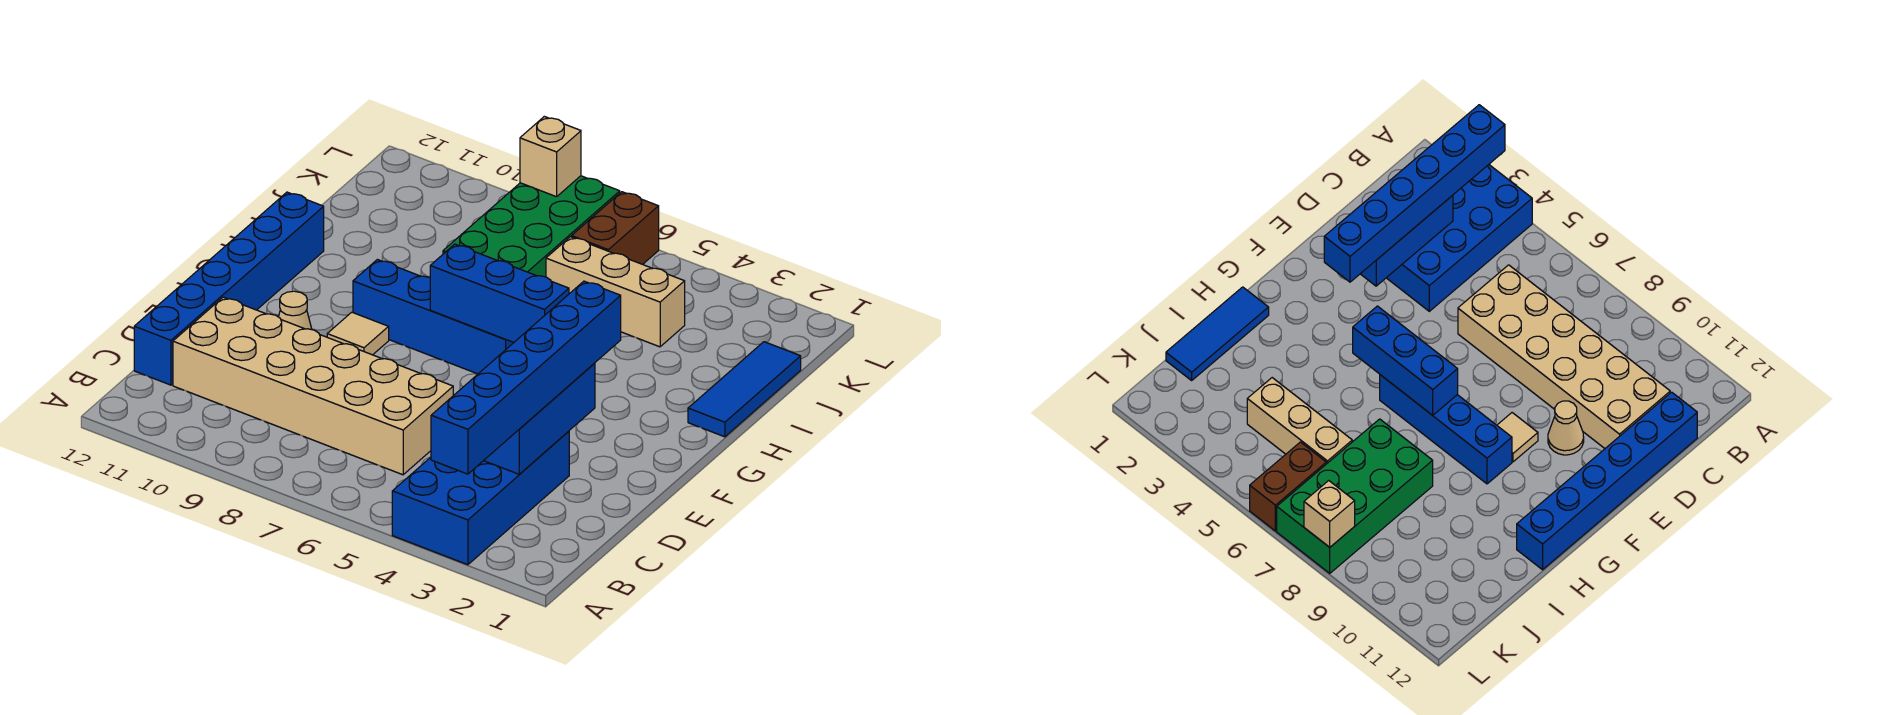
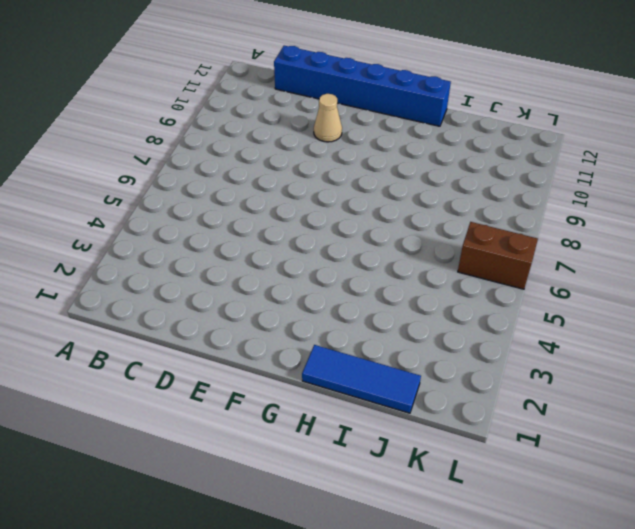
none -> blue brick A3:D4 level 1
none -> tan brick C6:D11 level 1
none -> tan tile F9 level 1

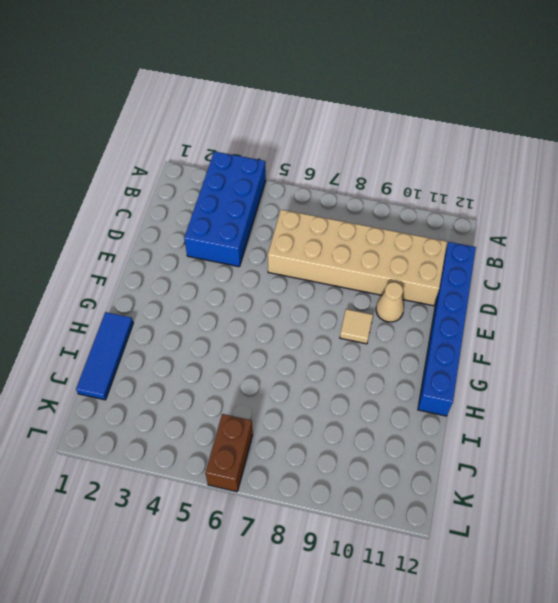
none -> blue brick G6:G9 level 1
none -> green brick I7:L8 level 1
none -> tan brick J4:J6 level 1

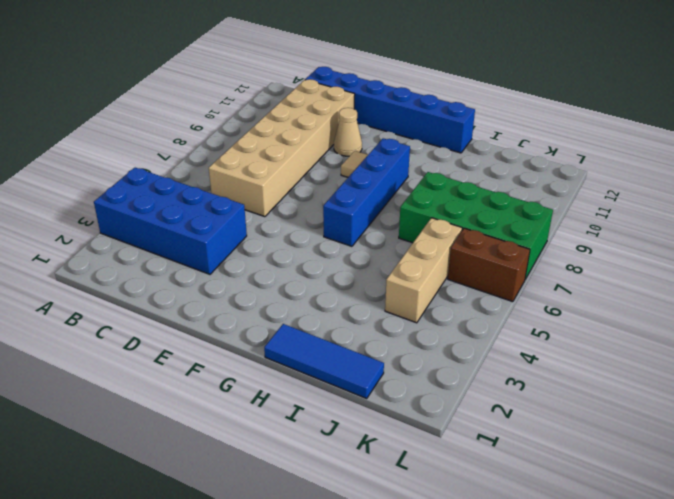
none -> blue brick C3:E3 level 2
none -> blue brick G5:G7 level 2
none -> tan brick L8 level 2

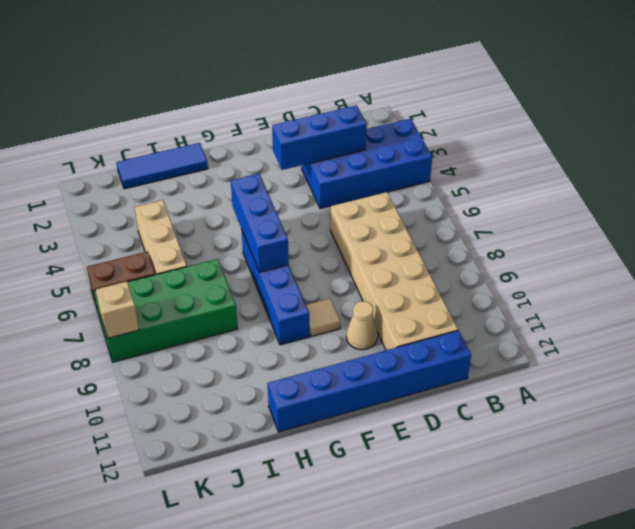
none -> blue brick A3:F3 level 3

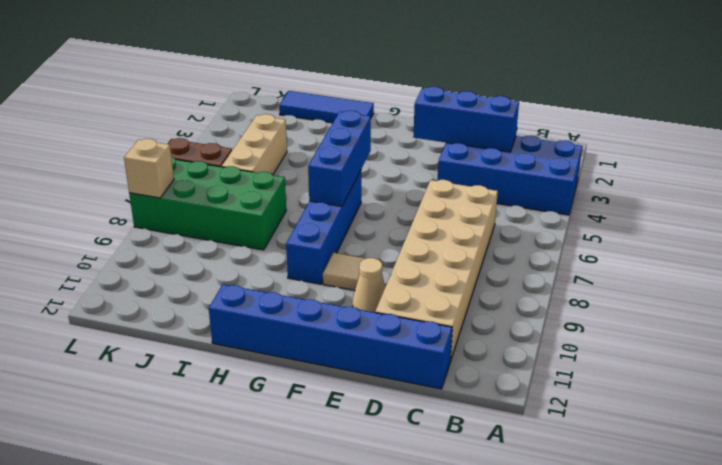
none -> blue brick A3:F3 level 3

